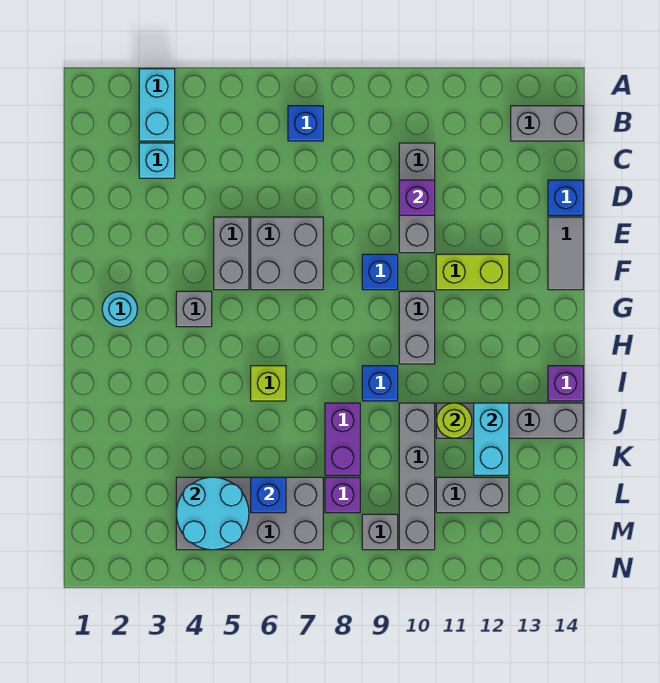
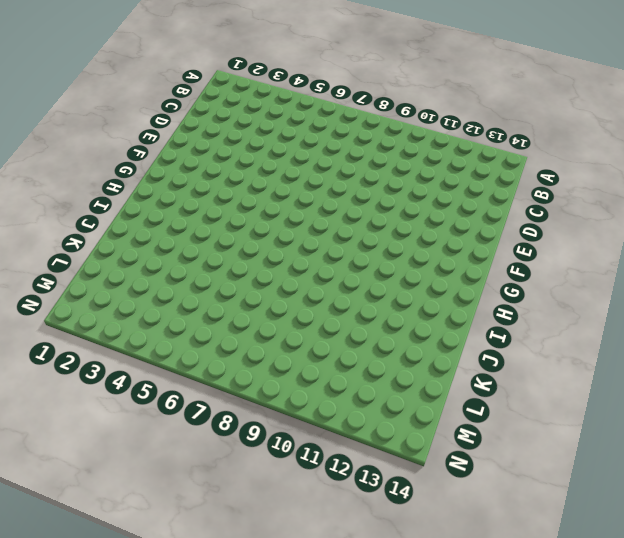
none -> cyan brick A3:B3 level 1
none -> blue brick B7 level 1
none -> grey brick B13:B14 level 1

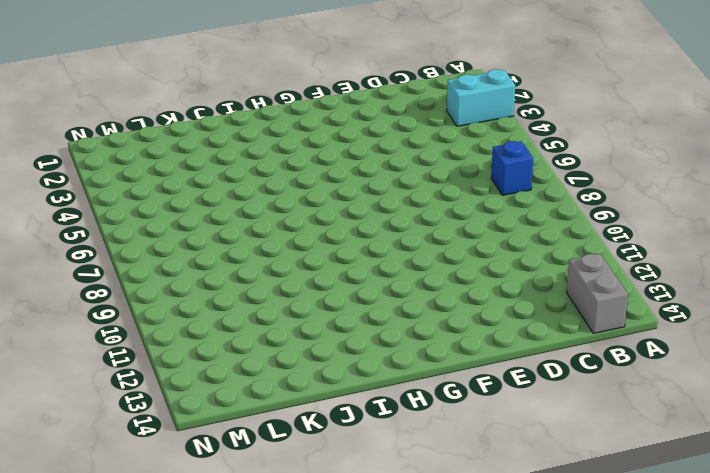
none -> cyan brick C3 level 1
none -> grey brick C10:E10 level 1
none -> blue brick D14 level 1

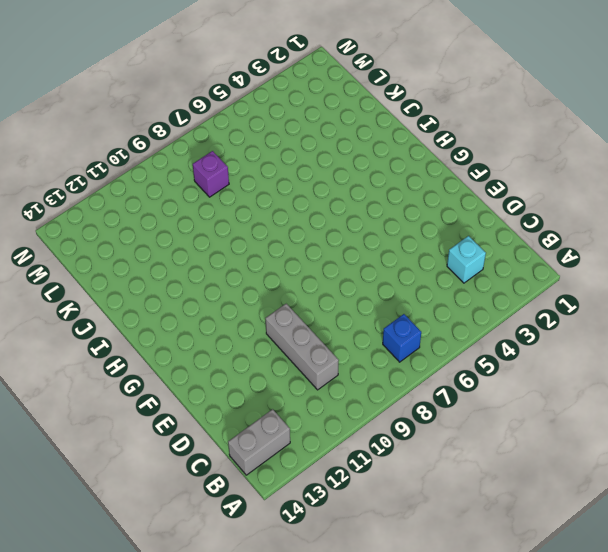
none -> cyan brick A3:B3 level 1
none -> blue brick D14 level 1
none -> grey brick E5:F5 level 1

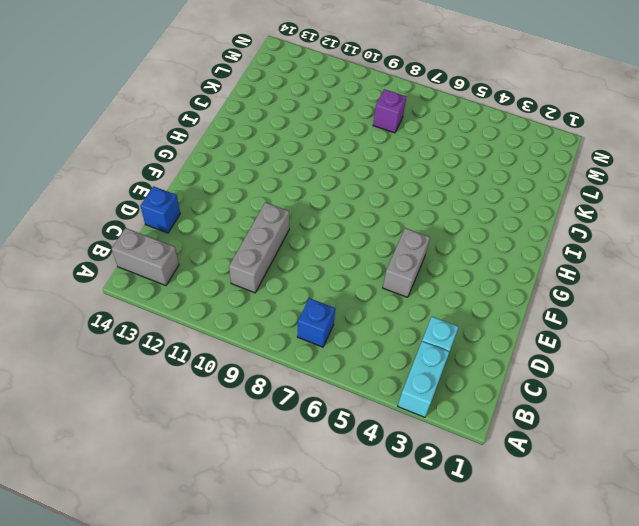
none -> grey brick E6:F7 level 1
none -> grey tile E14:F14 level 1
none -> blue brick F9 level 1

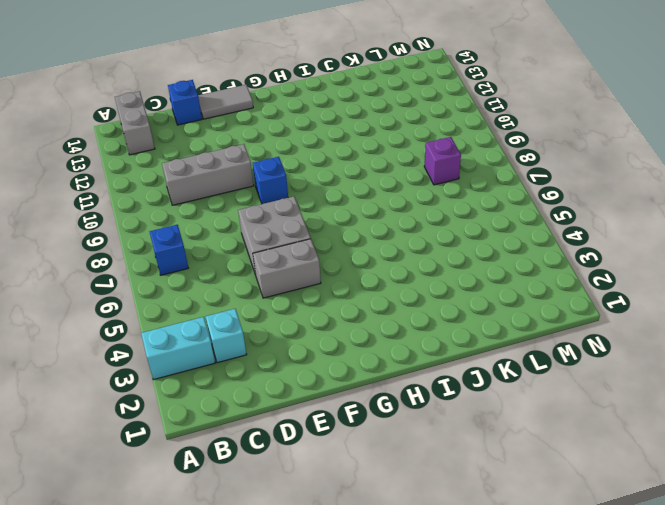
none -> lime brick F11:F12 level 1
none -> cyan round brick G2 level 1
none -> grey brick G4 level 1

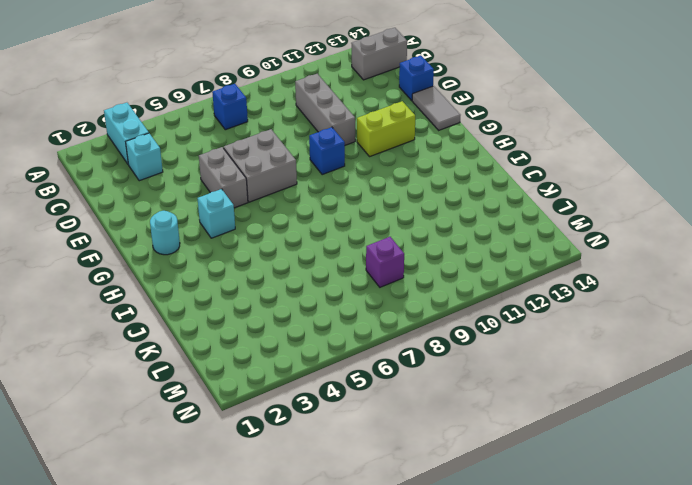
cyan brick G4 level 1 -> grey brick G4 level 1
none -> grey brick G10:H10 level 1
none -> lime brick I6 level 1
none -> blue brick I9 level 1

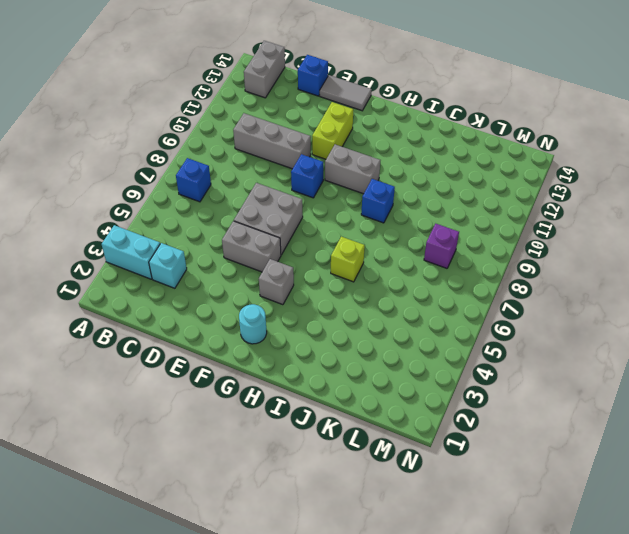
none -> purple brick I14 level 1
none -> purple brick J8:K8 level 1
none -> grey brick J10:M10 level 1

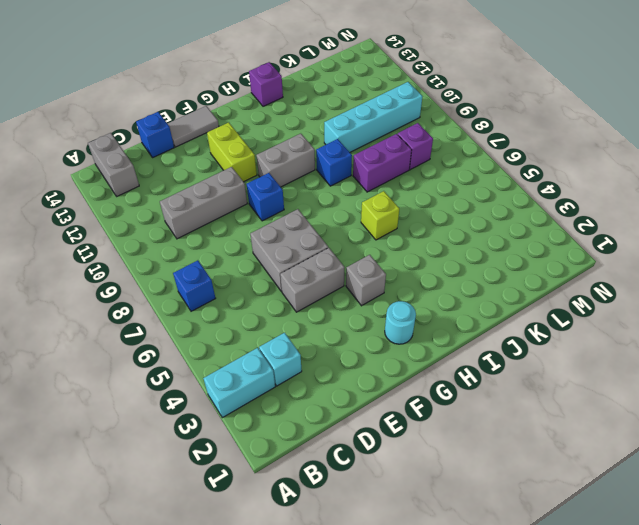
cyan brick J10:M10 level 1 -> grey brick J10:M10 level 1
none -> grey brick J11:J14 level 1
none -> grey brick L4:M7 level 1
none -> grey brick L11:L12 level 1

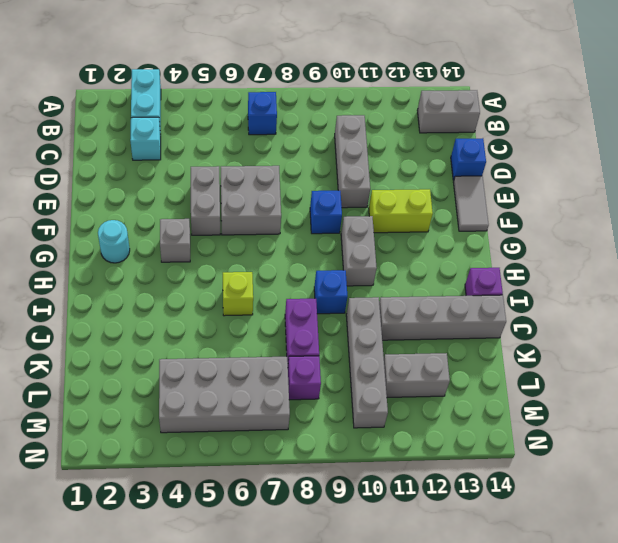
none -> grey brick M9 level 1
none -> purple brick D10 level 2
none -> lime round brick J11 level 2

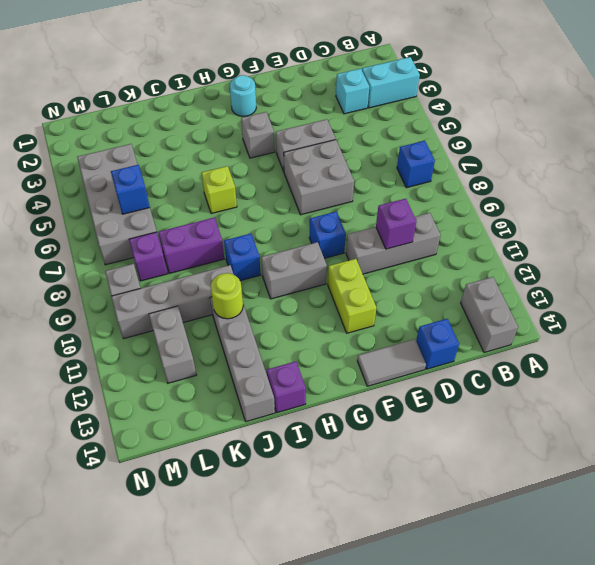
none -> cyan brick J12:K12 level 2
none -> cyan round brick L4:M5 level 2

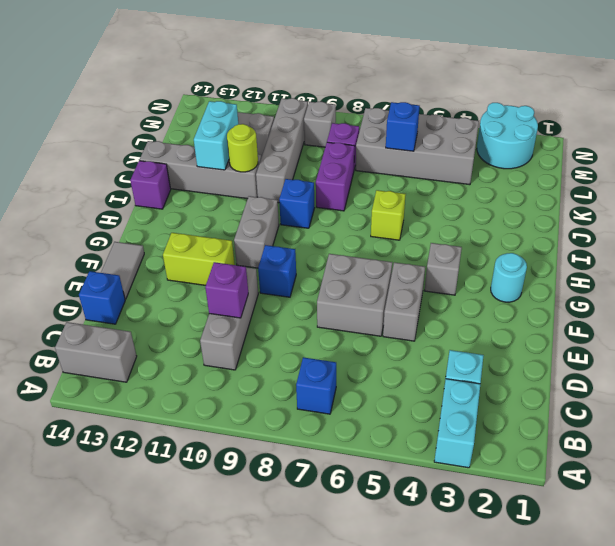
cyan round brick M2:N3 level 1 -> cyan round brick L4:M5 level 2

